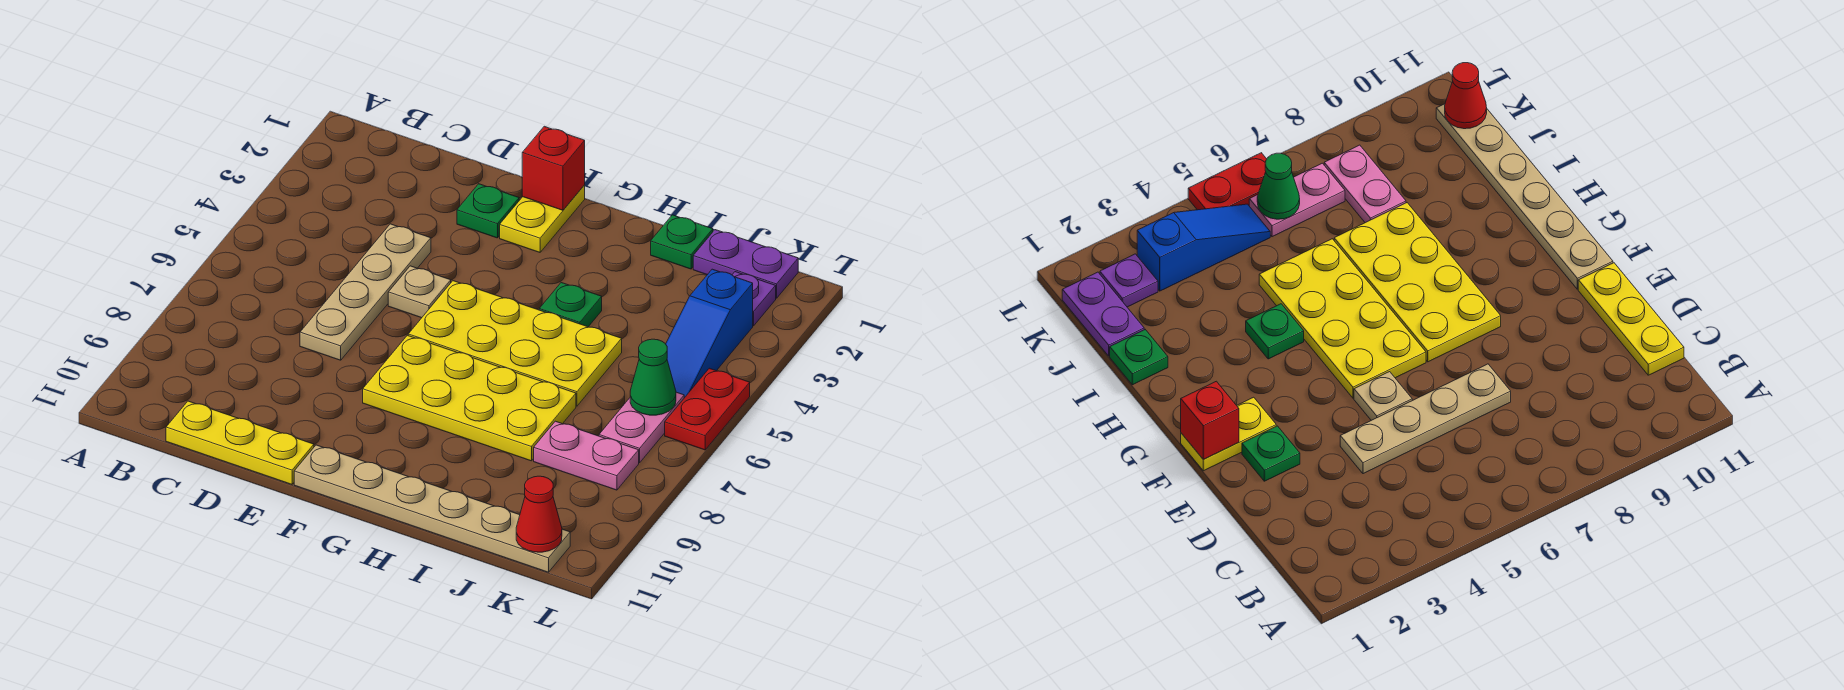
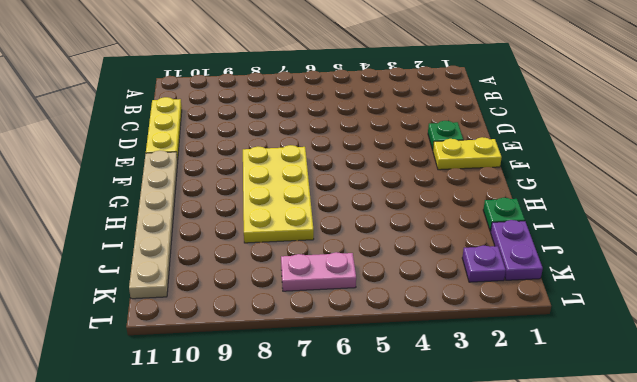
none -> tan plate D4:D7 level 1
none -> tan plate E5 level 1
none -> yellow plate F5:I6 level 1

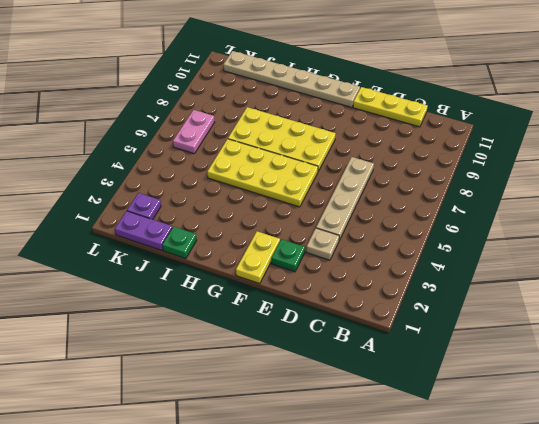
tan plate D3 level 1 -> tan plate E5 level 1
none -> green plate H4 level 1
none -> pink plate J8:K8 level 1
none -> blue slope K3:K5 level 1 top 3

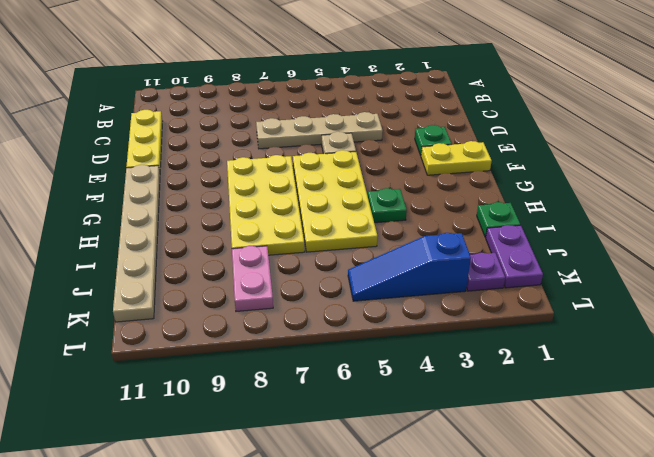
none -> pink plate K6:K7 level 1
none -> red plate L5:L6 level 1
none -> red brick F1 level 2

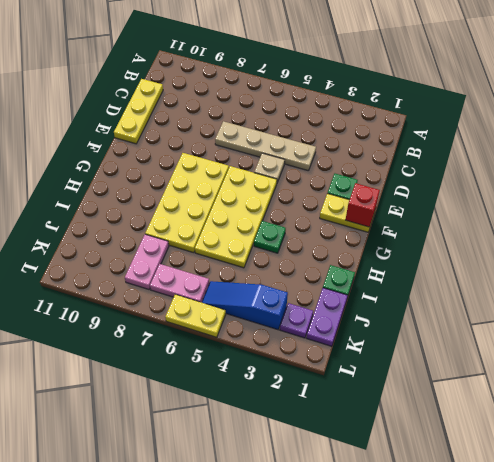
yellow plate L5:L6 level 1 -> red plate L5:L6 level 1
none -> tan plate F11:K11 level 1
none -> green cone K6 level 2
none -> red cone K11 level 2

